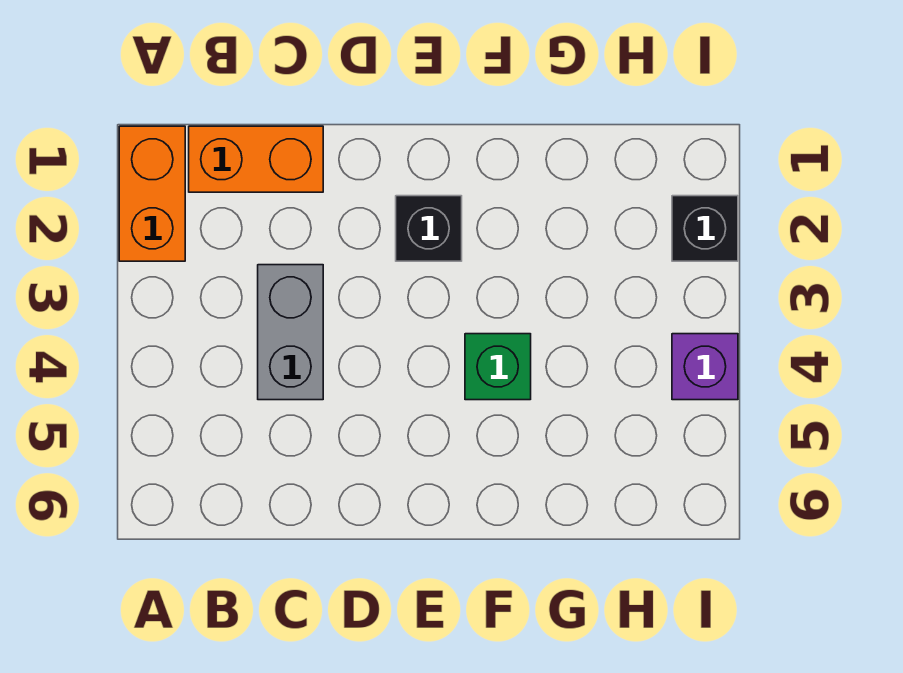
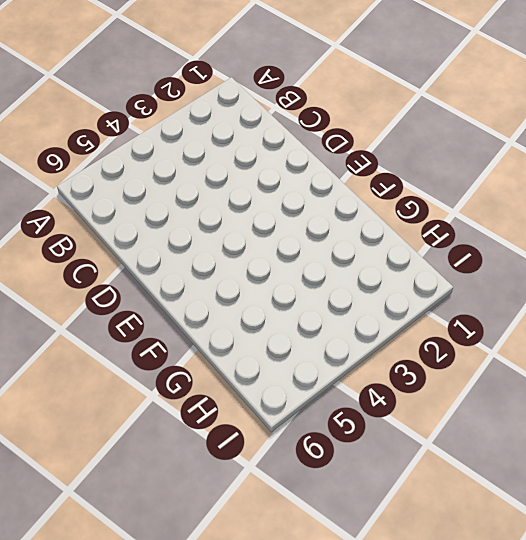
none -> orange brick A1:A2 level 1
none -> orange brick B1:C1 level 1

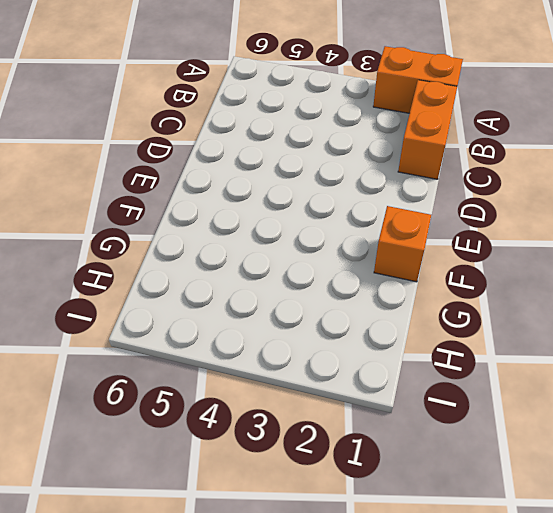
orange brick F1 level 1 -> none
none -> grey brick C3:C4 level 1
none -> black brick E2 level 1

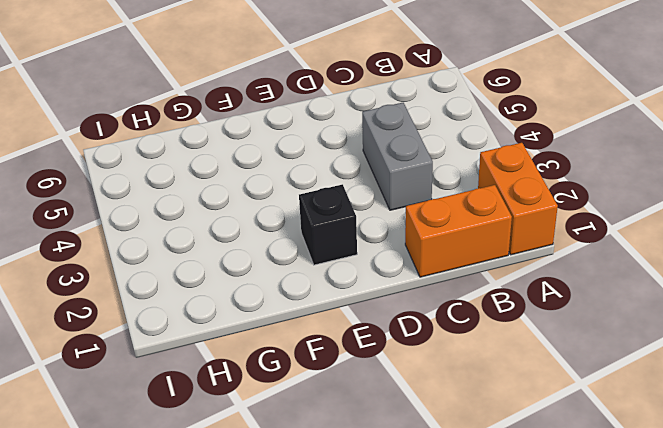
none -> green brick F4 level 1
none -> black brick I2 level 1

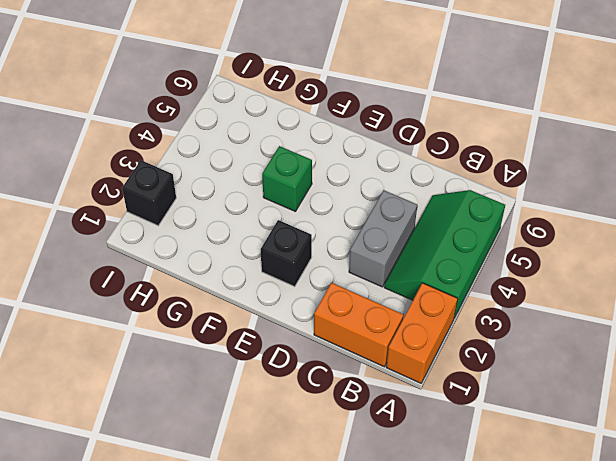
green slope A3:B5 level 1 top A -> none
none -> purple brick I4 level 1

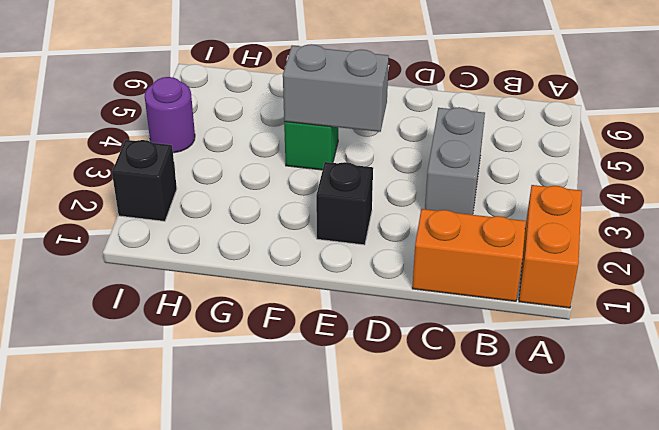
grey brick E4:F4 level 2 -> none
purple round brick I4 level 1 -> purple brick I4 level 1

